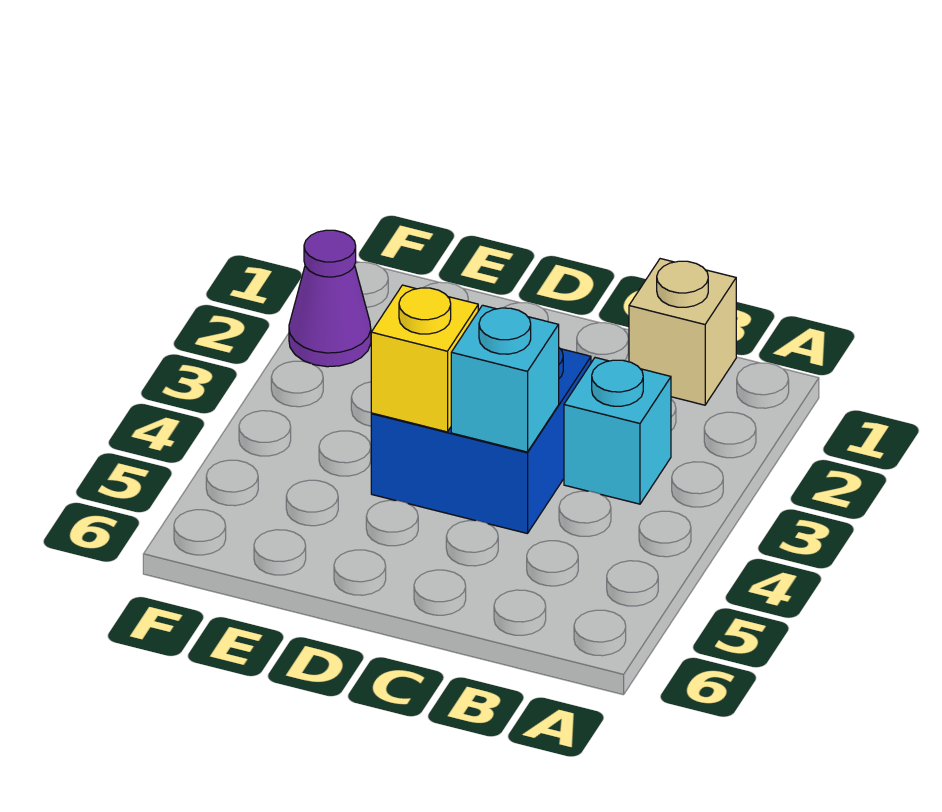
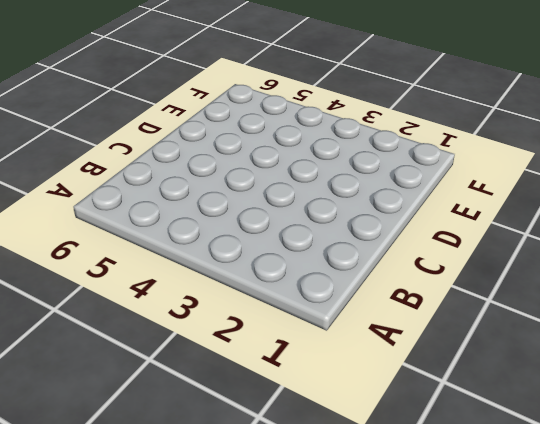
none -> tan brick B1 level 1
none -> cyan brick B3 level 1

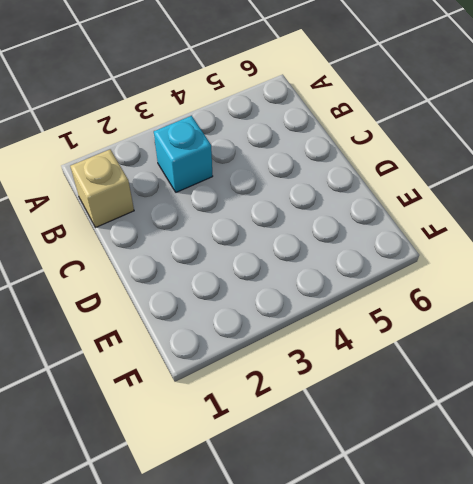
none -> blue brick C3:D4 level 1
none -> purple cone F2 level 1

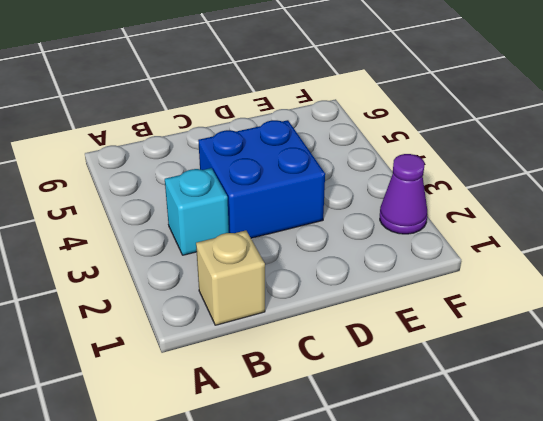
none -> cyan brick C4 level 2
none -> yellow brick D4 level 2

